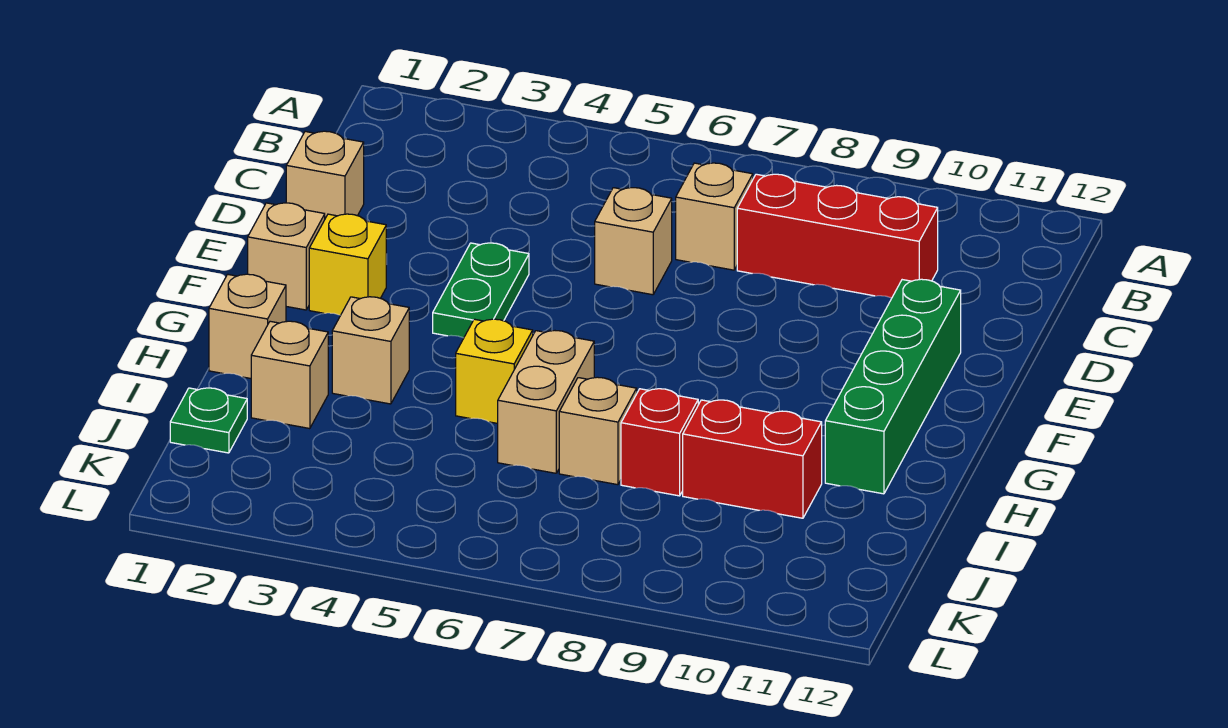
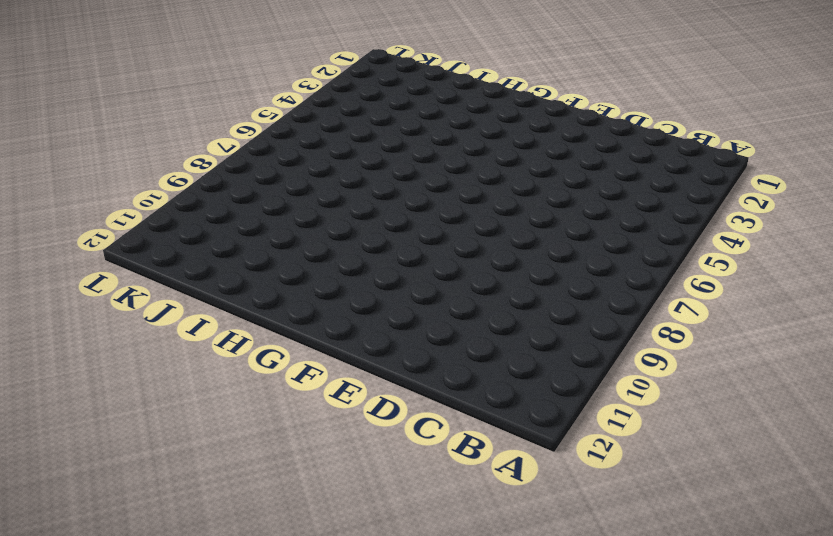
none -> tan brick C7 level 1
none -> red brick C8:C10 level 1
none -> tan brick D1 level 1

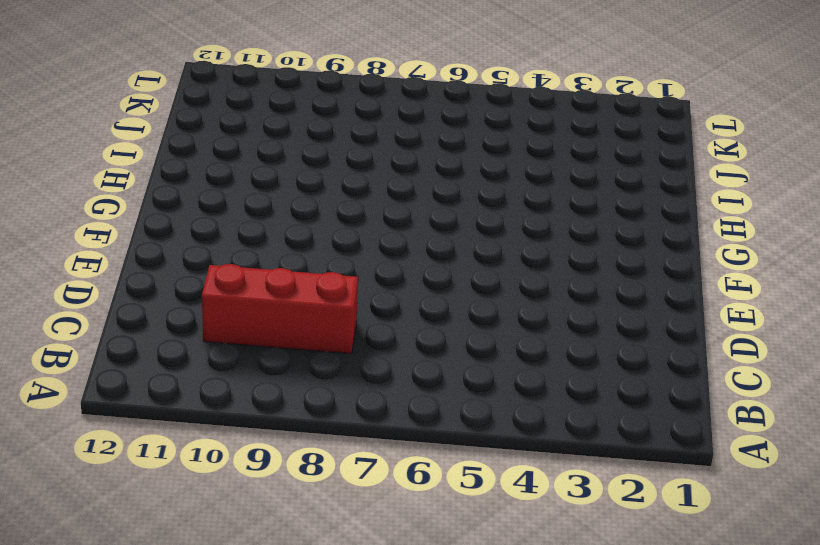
none -> tan brick C7 level 1
none -> tan brick D1 level 1
none -> tan brick D6 level 1

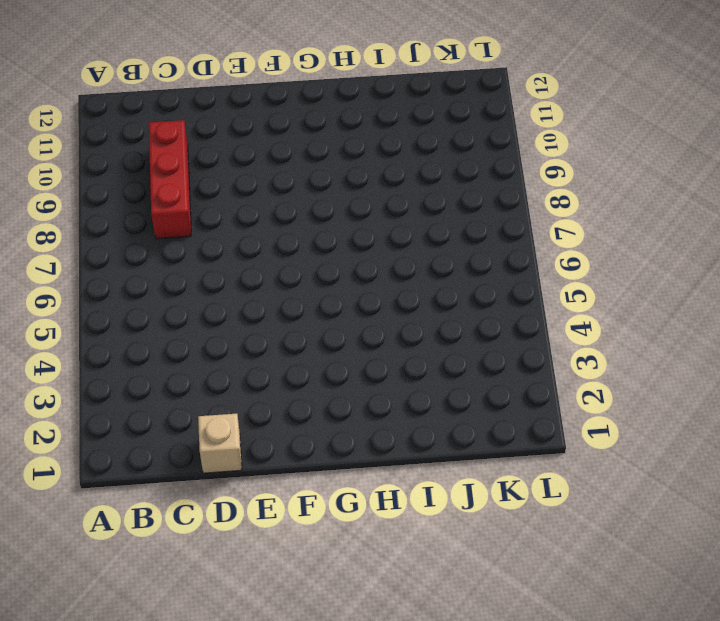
none -> tan brick C7 level 1
none -> tan brick D6 level 1
none -> green plate E4:F4 level 1

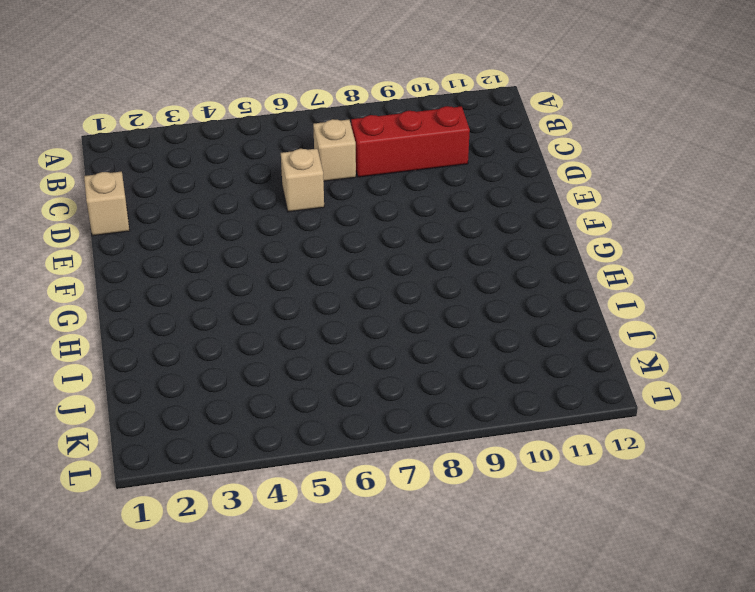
none -> green plate E4:F4 level 1
none -> green brick E11:H11 level 1
none -> tan brick F1 level 1

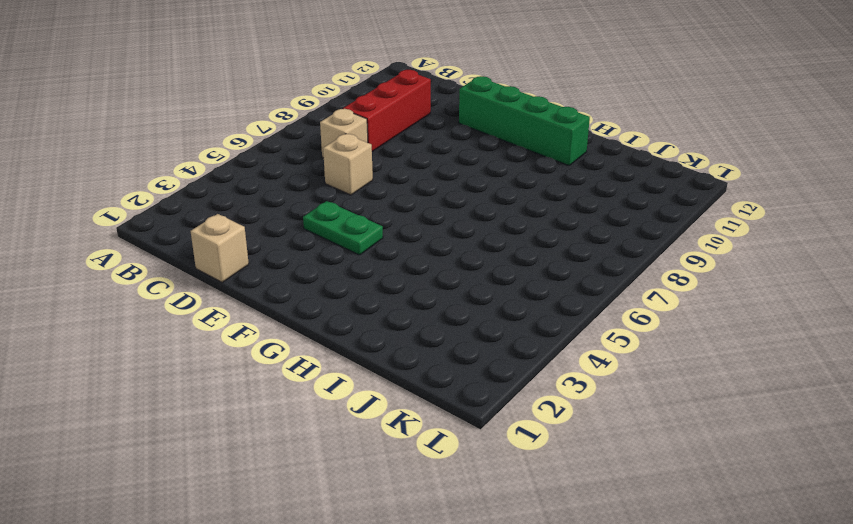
none -> tan brick F1 level 1
none -> yellow brick F2 level 1
none -> tan brick H1 level 1

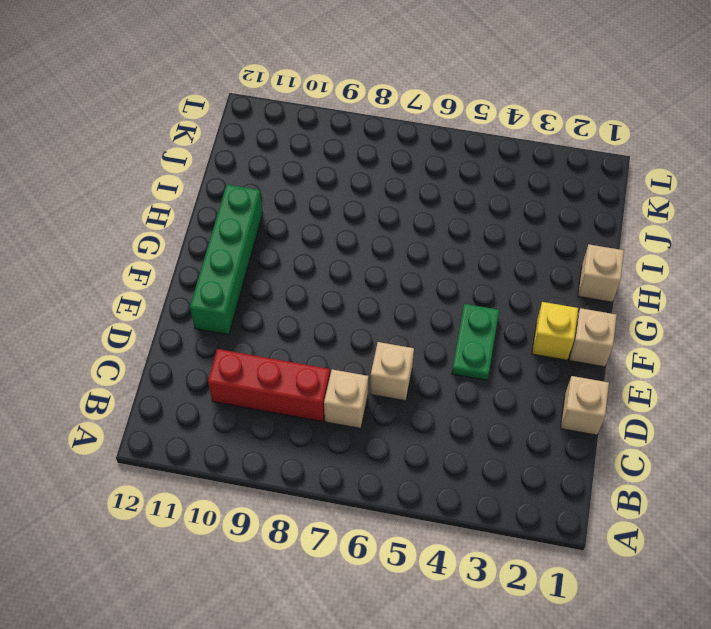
none -> tan brick H3 level 1
none -> yellow brick H5 level 1
none -> tan brick H6:I6 level 1

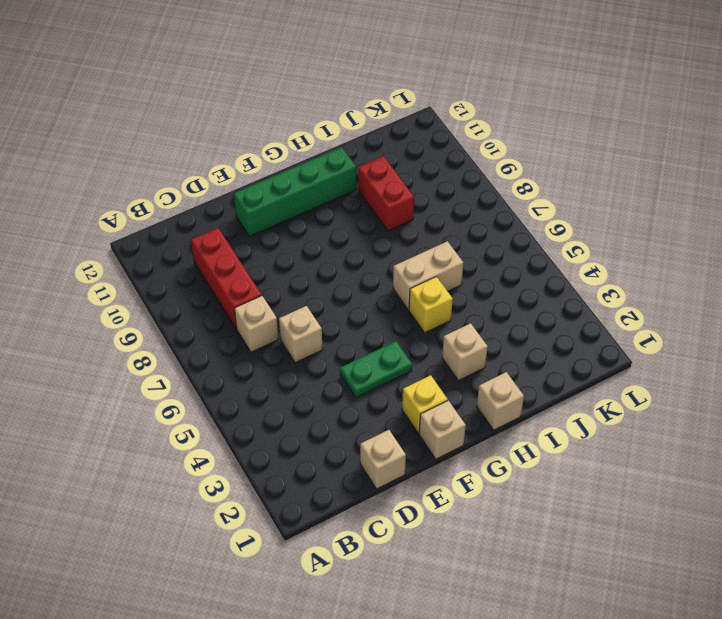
none -> tan brick I2 level 1
none -> tan brick I7 level 1
none -> red brick I8 level 1

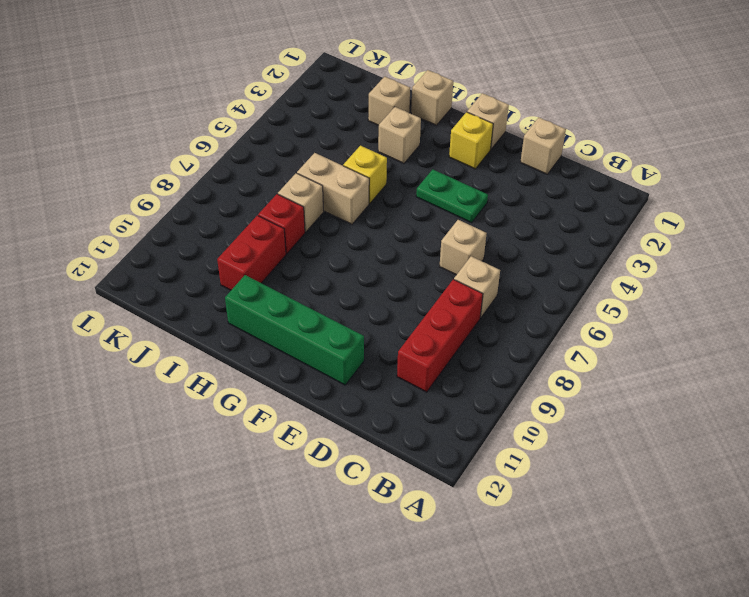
none -> green plate J1 level 1

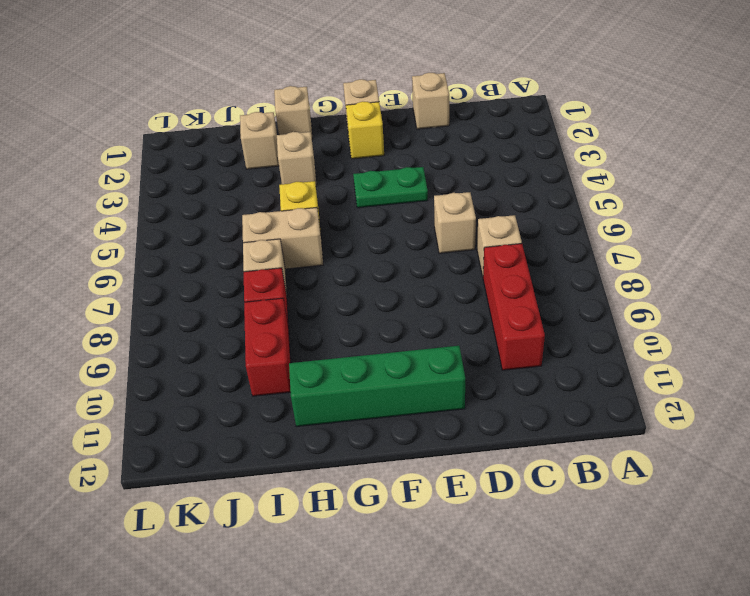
none -> green plate J1 level 1

